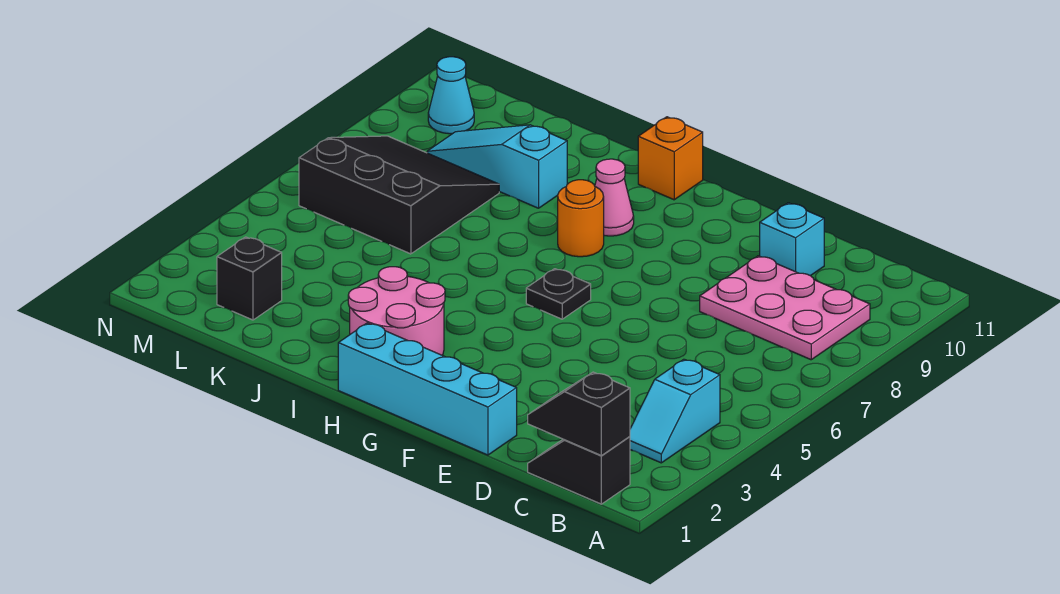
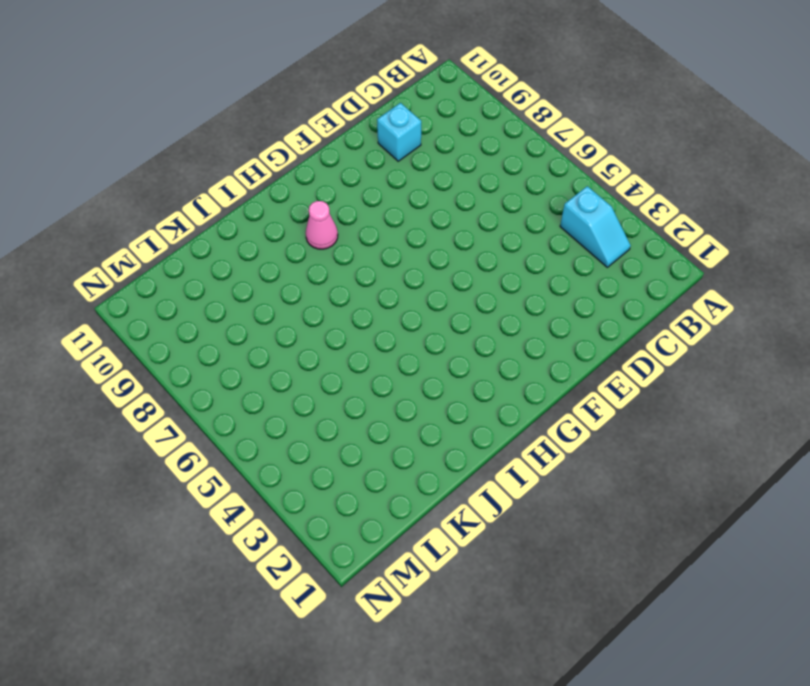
none -> black slope B1:C1 level 1 top B
none -> pink plate B8:D9 level 1
none -> cyan brick E1:H1 level 1

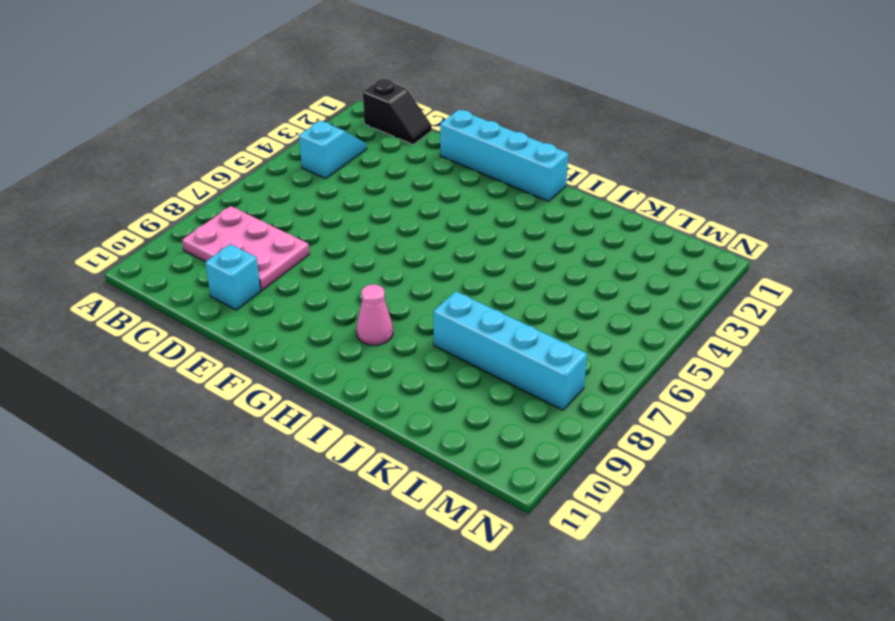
cyan brick J8:M8 level 1 -> black slope K6:M8 level 1 top 6
none -> black plate G6 level 1
none -> pink round brick H2:I3 level 1
none -> orange round brick H8 level 1

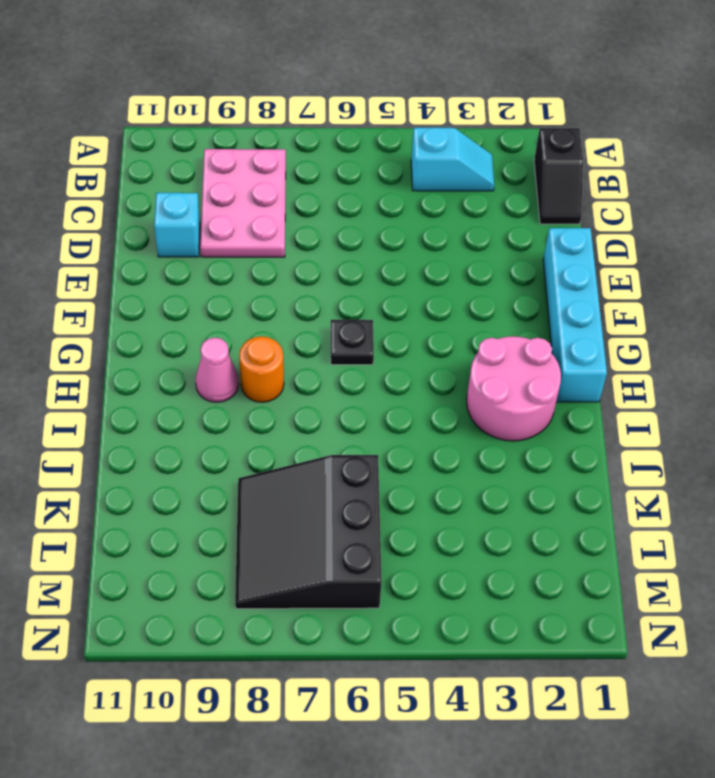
none -> orange brick H11 level 1
none -> cyan slope J9:L9 level 1 top J
none -> black brick L2 level 1

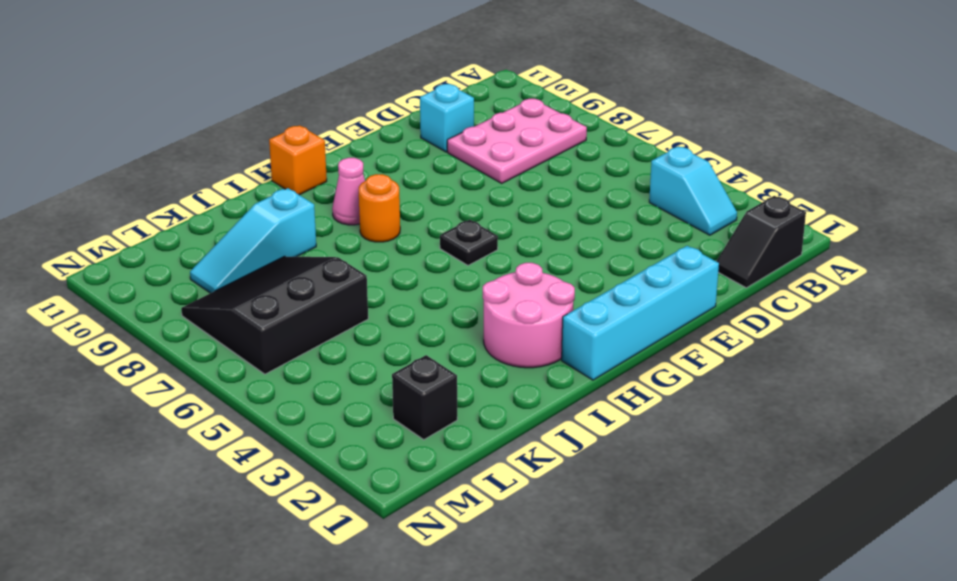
none -> cyan cone M10 level 1
none -> black slope B1:C1 level 2 top B

